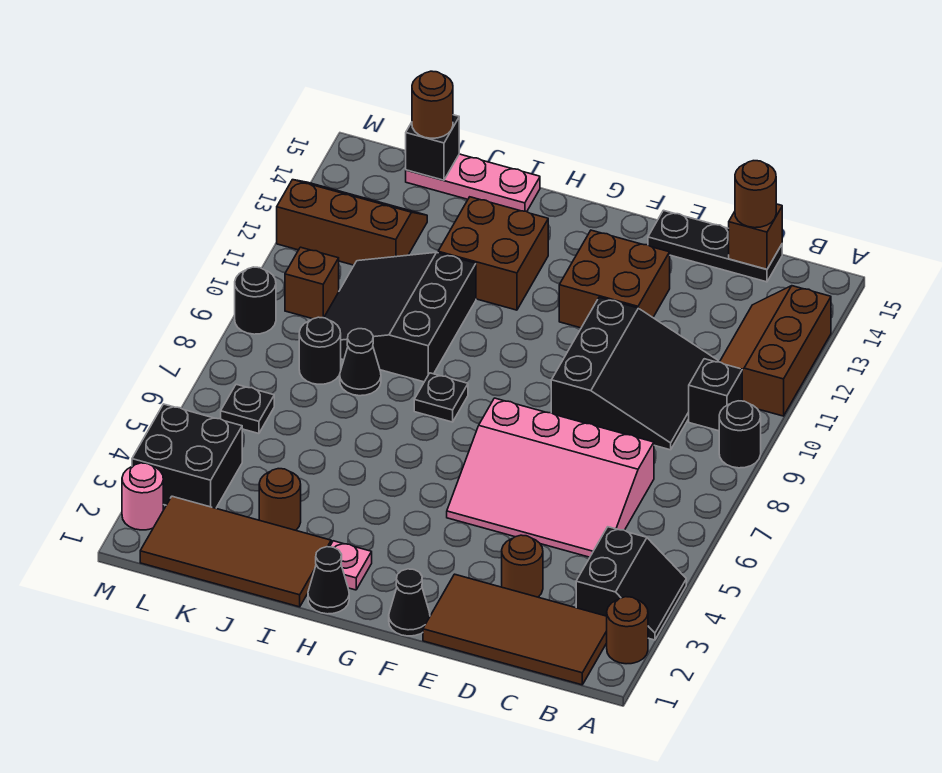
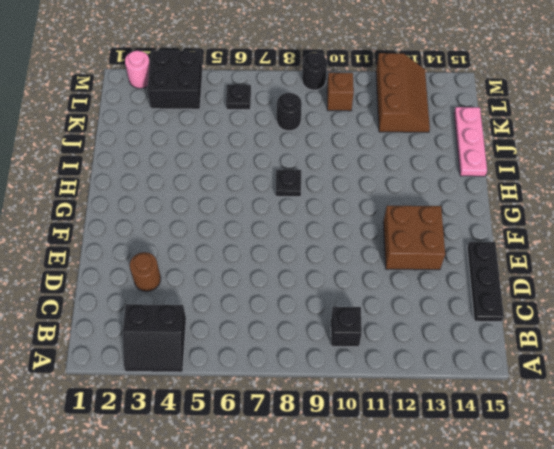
none -> brown round brick A2 level 1
none -> black round brick A9 level 1
none -> brown slope A11:B13 level 1 top A
none -> brown tile B1:E2 level 1

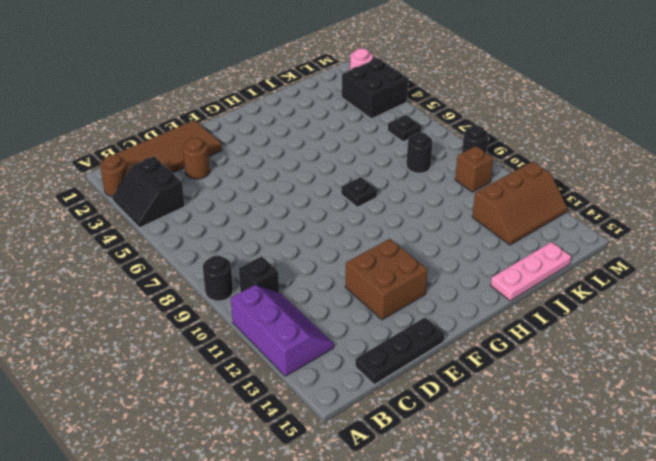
purple slope A11:B13 level 1 top A -> brown slope A11:B13 level 1 top A
none -> pink slope C5:F7 level 1 top 7
none -> black slope C9:E11 level 1 top E
none -> black cone F1 level 1
none -> black cone H1 level 1

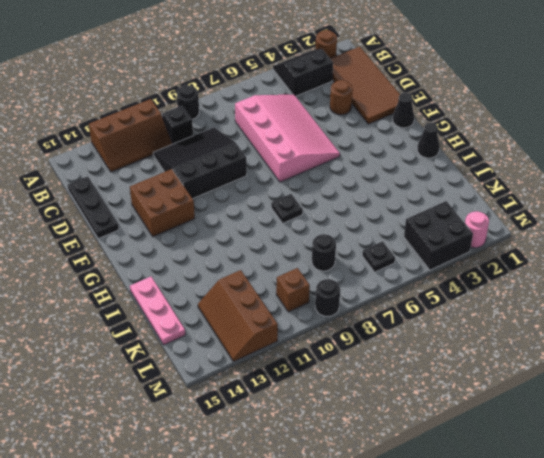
none -> pink plate H2 level 1
none -> brown brick H12:I13 level 1
none -> brown tile I1:L2 level 1
none -> black slope I9:K11 level 1 top I

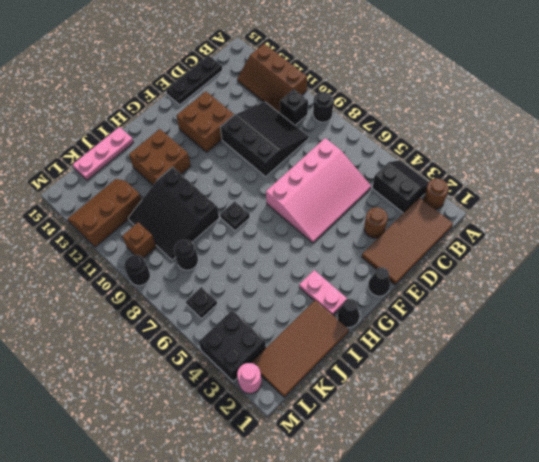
pink plate H2:H3 level 1 -> pink plate H2 level 1
none -> brown round brick J3 level 1
none -> black cone J8 level 1
none -> brown brick C15 level 2
none -> black brick K15 level 2

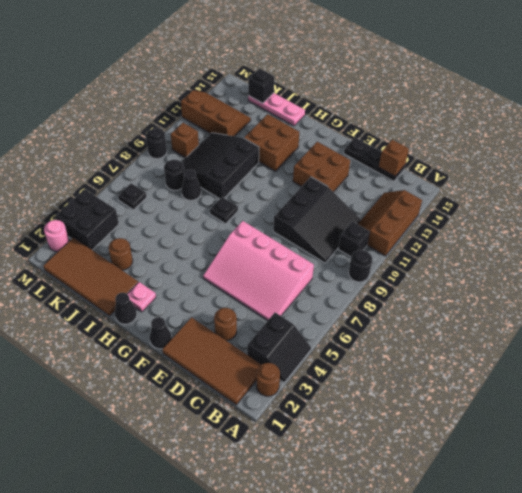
none -> brown round brick C15 level 3
none -> brown round brick K15 level 3

